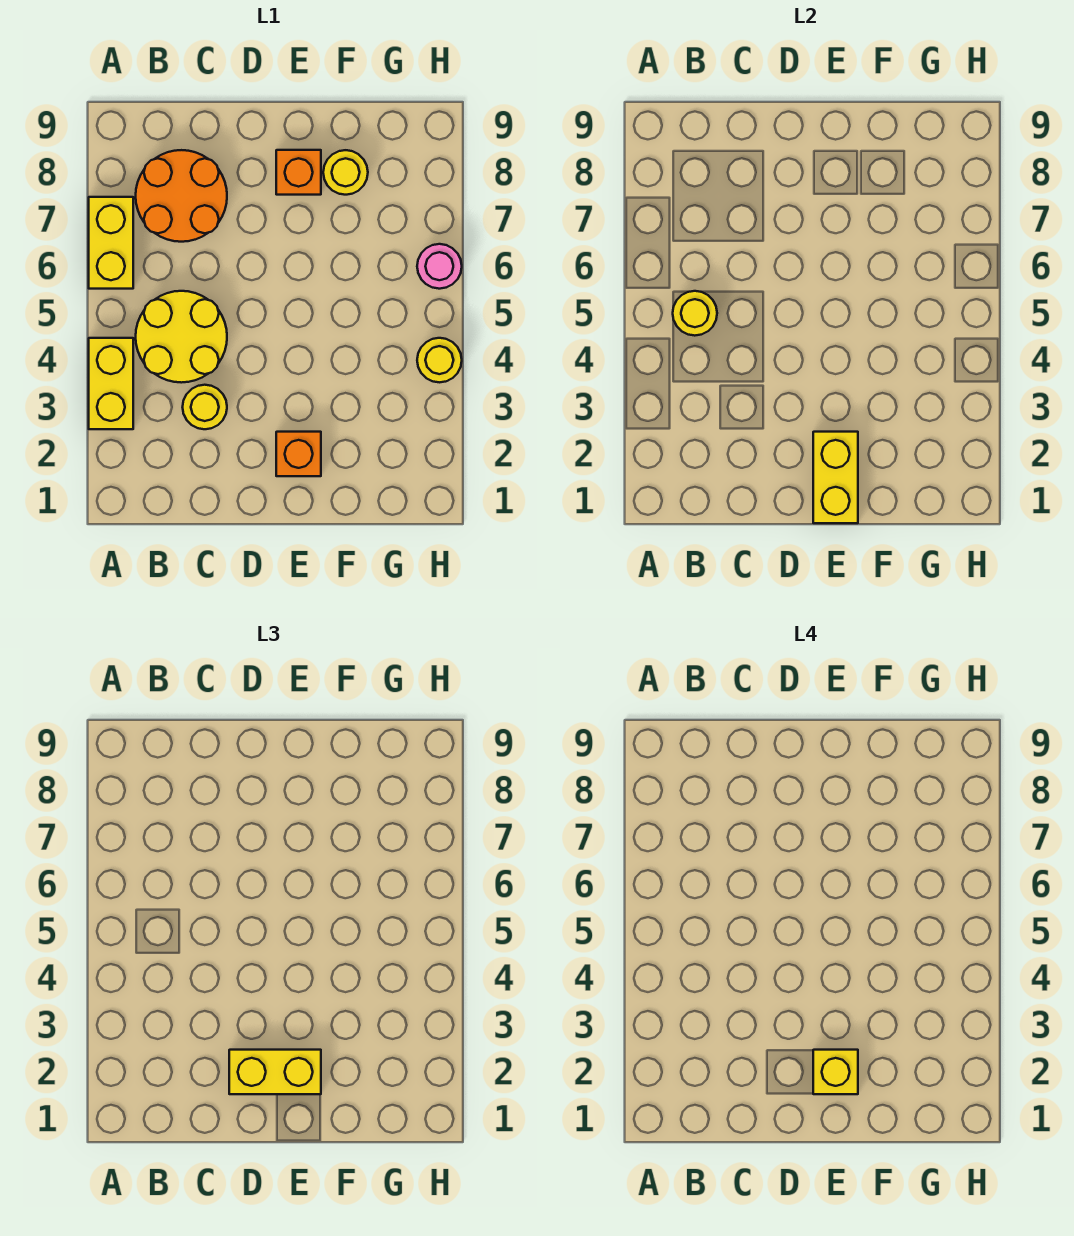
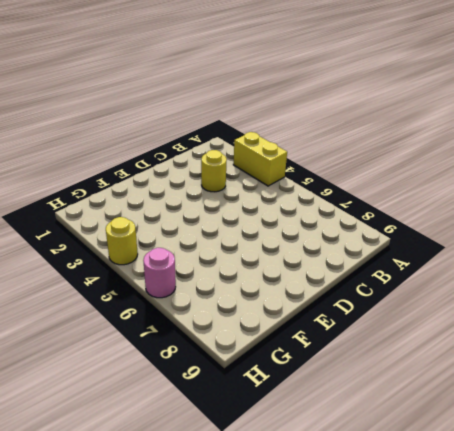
none -> yellow brick A6:A7 level 1
none -> yellow round brick B4:C5 level 1
none -> orange round brick B7:C8 level 1

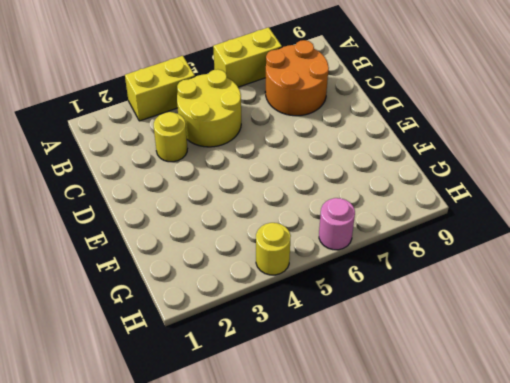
none -> orange brick E2 level 1
none -> orange brick E8 level 1
none -> yellow round brick F8 level 1

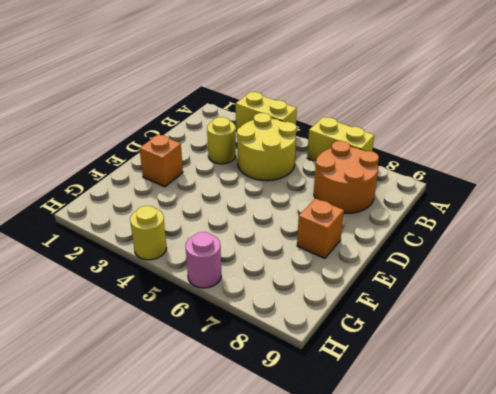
none -> yellow round brick F8 level 1
none -> yellow round brick B5 level 2
none -> yellow brick E1:E2 level 2

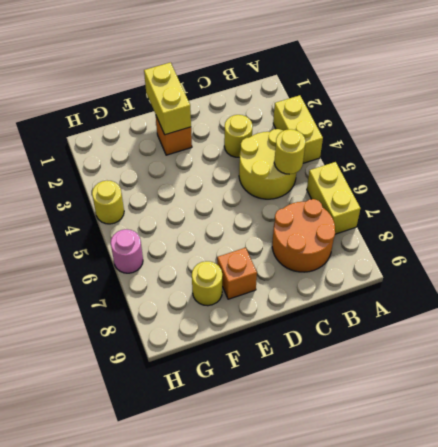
none -> yellow brick D2:E2 level 3
none -> yellow brick E2 level 4

